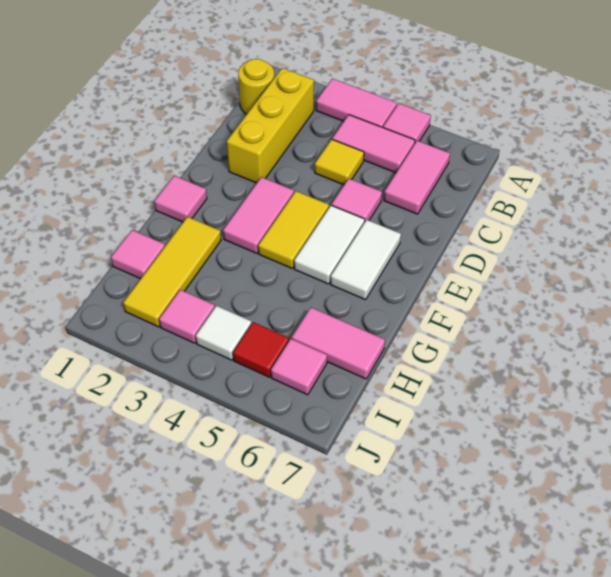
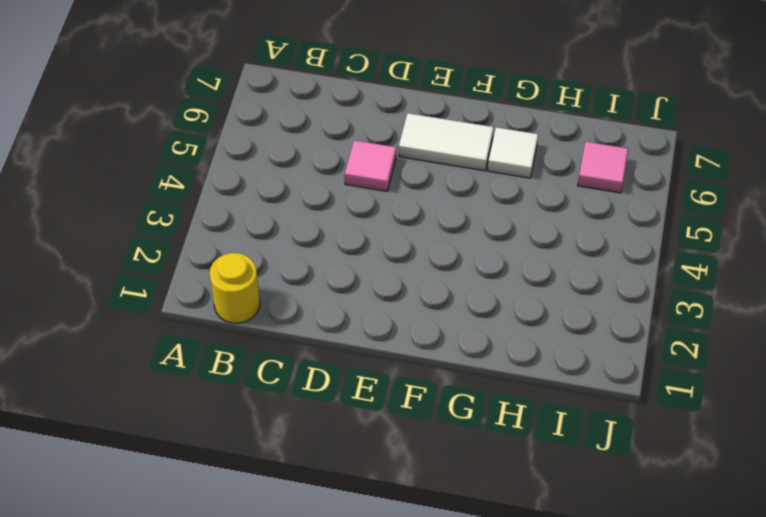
white tile G6 level 1 -> white tile I4 level 1
none -> pink tile A3:A4 level 1
none -> pink tile A5 level 1
none -> yellow brick B2:D2 level 1

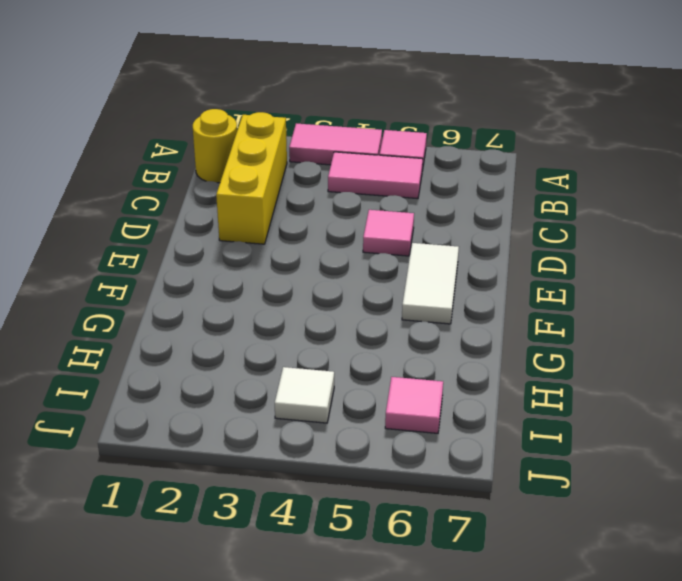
none -> pink tile B6:C6 level 1
none -> yellow tile C4 level 1
none -> pink tile E3:F3 level 1

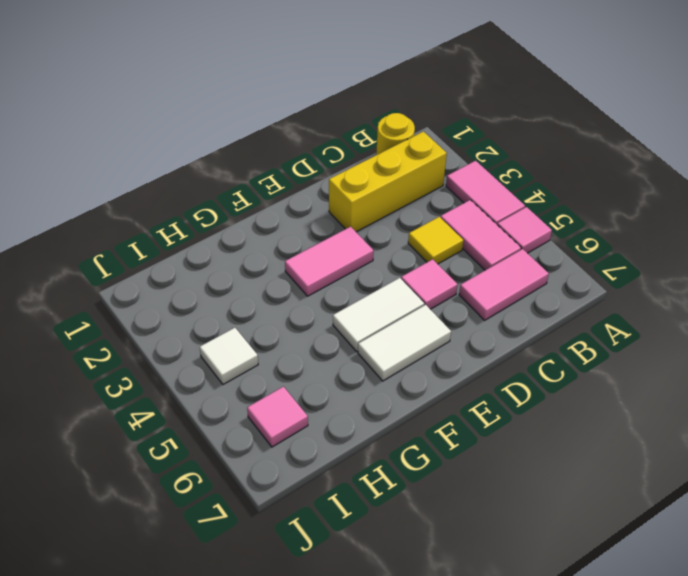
none -> yellow tile E4:F4 level 1
none -> pink tile F1 level 1
none -> yellow tile G2:I2 level 1

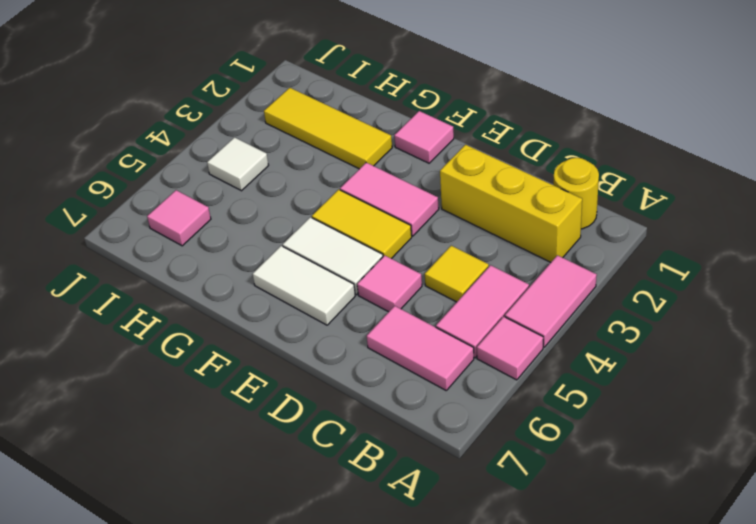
none -> pink tile H1 level 1
none -> pink tile H6:H7 level 1
none -> pink tile I3 level 1

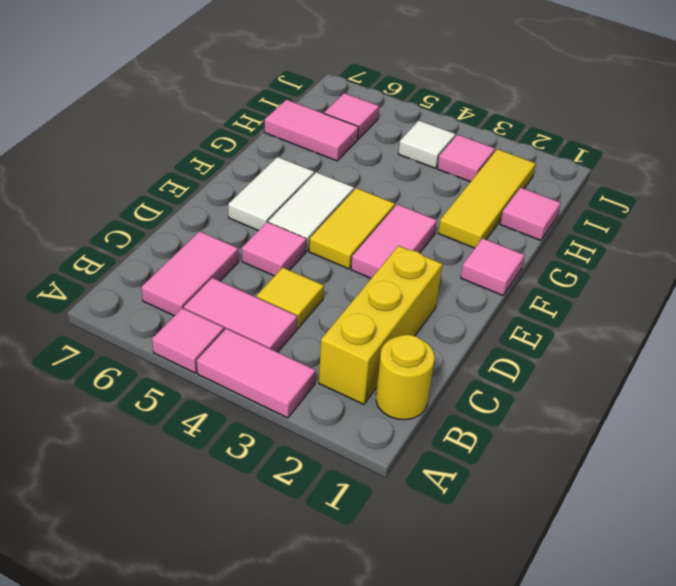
none -> red tile I5 level 1

